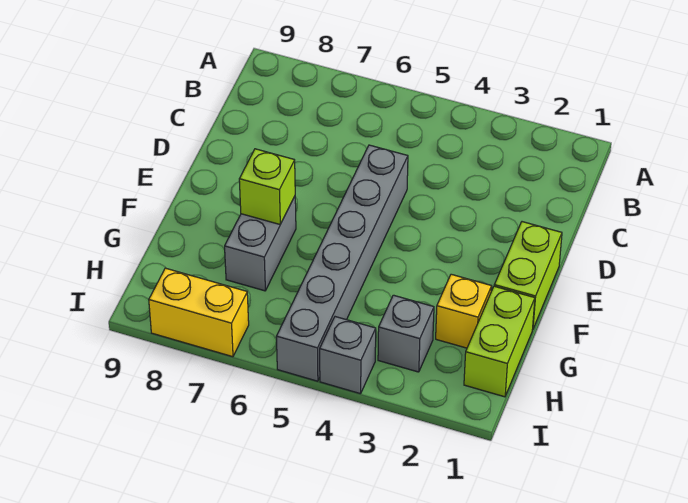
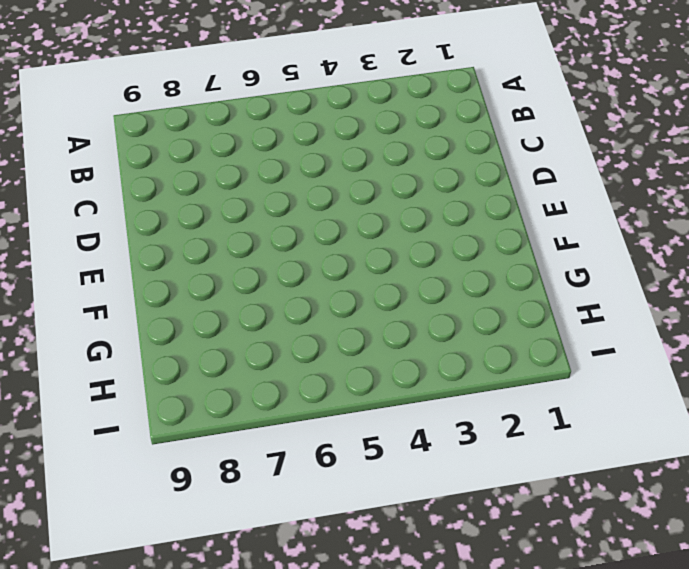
none -> grey brick D5:I5 level 1
none -> lime brick E1:F1 level 1

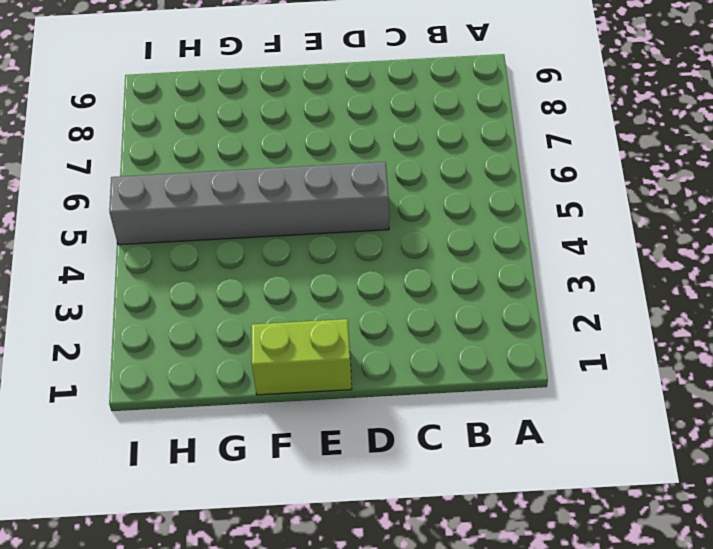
none -> grey brick F7:G7 level 1
none -> lime brick G1:H1 level 1

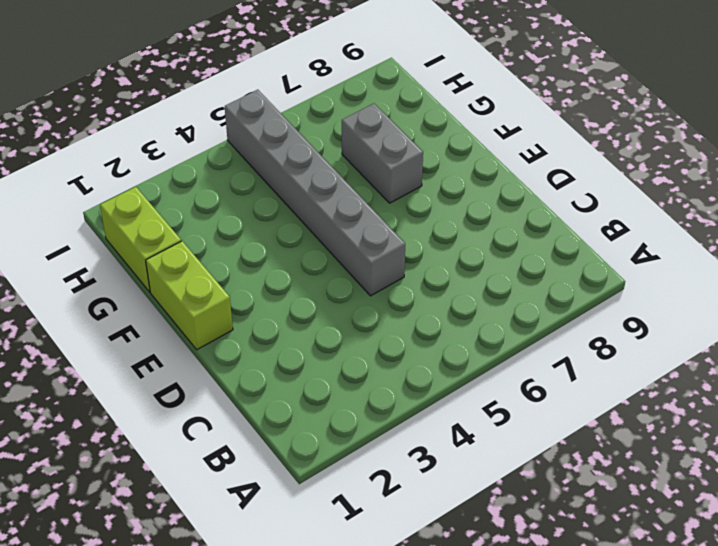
none -> yellow brick G2 level 1
none -> grey brick H3 level 1

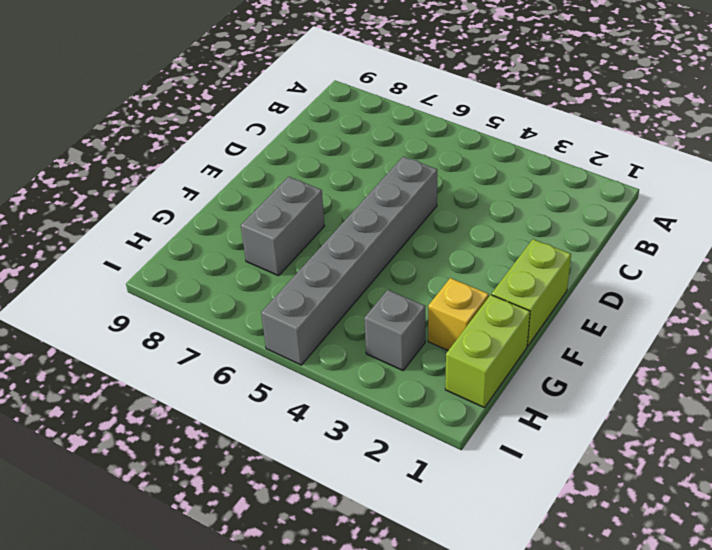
none -> grey brick I4 level 1
none -> yellow brick I7:I8 level 1

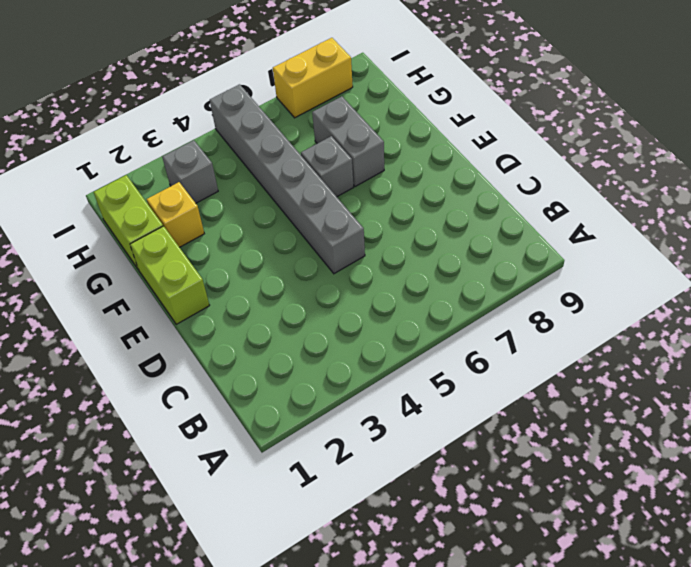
grey brick F6 level 1 -> grey brick I4 level 1
none -> lime brick F7 level 2

